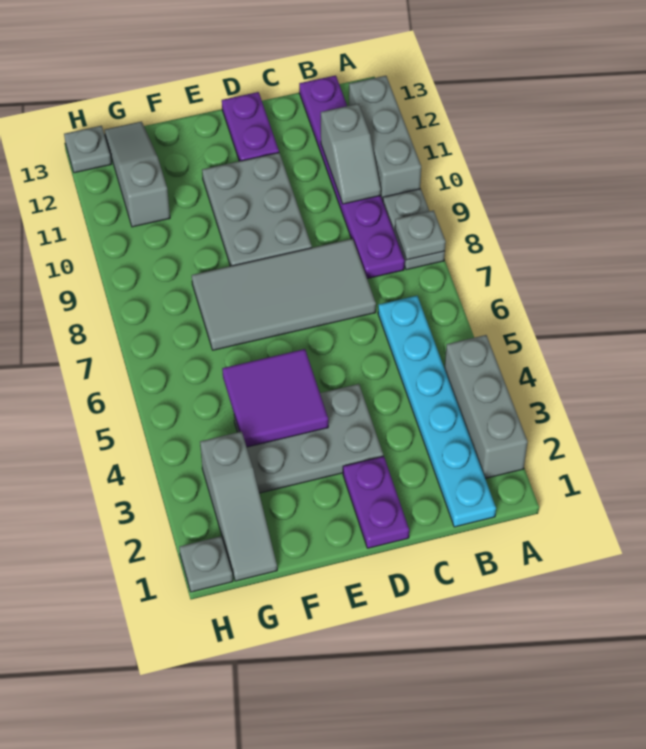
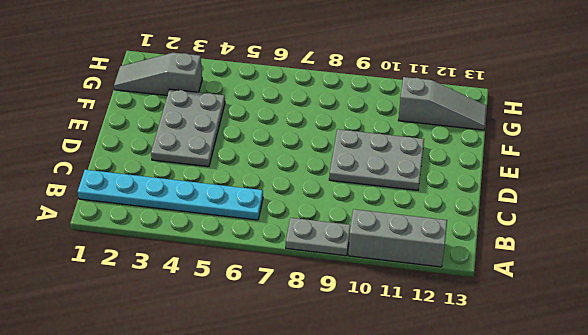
none -> grey brick A2:A4 level 1
none -> purple plate B8:B13 level 1
none -> grey tile C7:F8 level 1

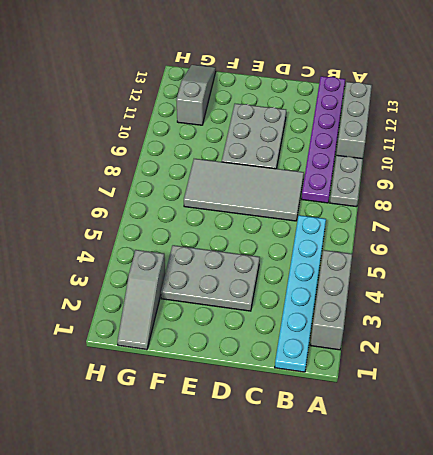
none -> purple plate D1:D2 level 1
none -> purple plate D12:D13 level 1
none -> grey plate H1 level 1

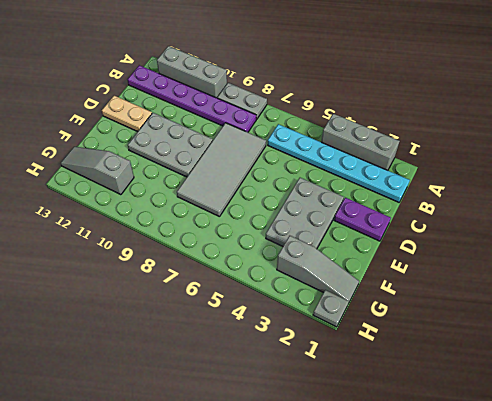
tan plate D12:D13 level 1 -> purple plate D12:D13 level 1
none -> grey plate H13 level 1
none -> grey plate A8 level 2
none -> grey slope B10:B11 level 2 top 11

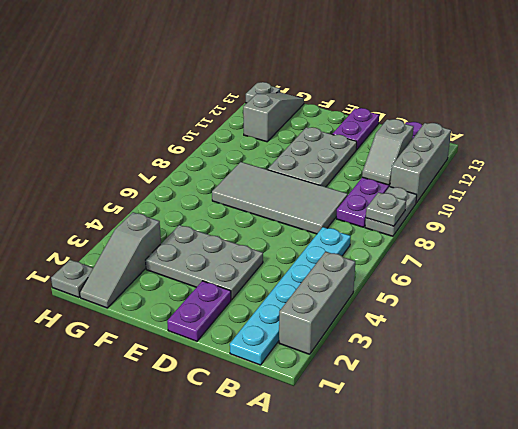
none -> purple tile E4:F5 level 2

